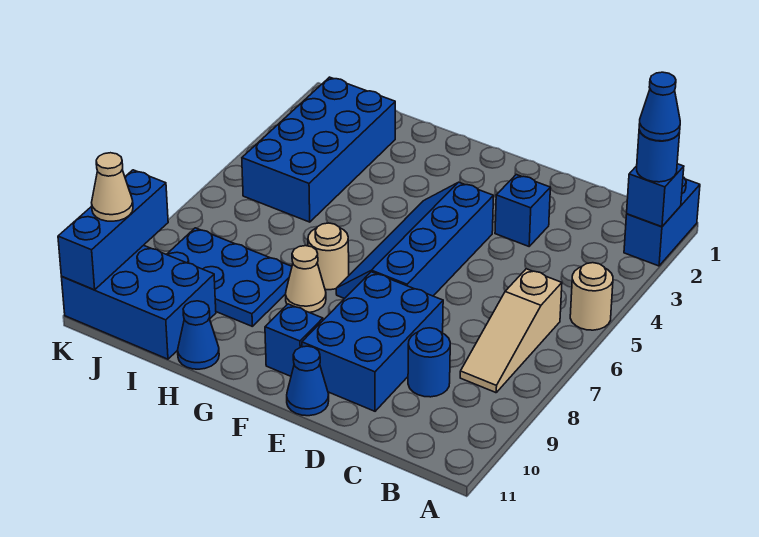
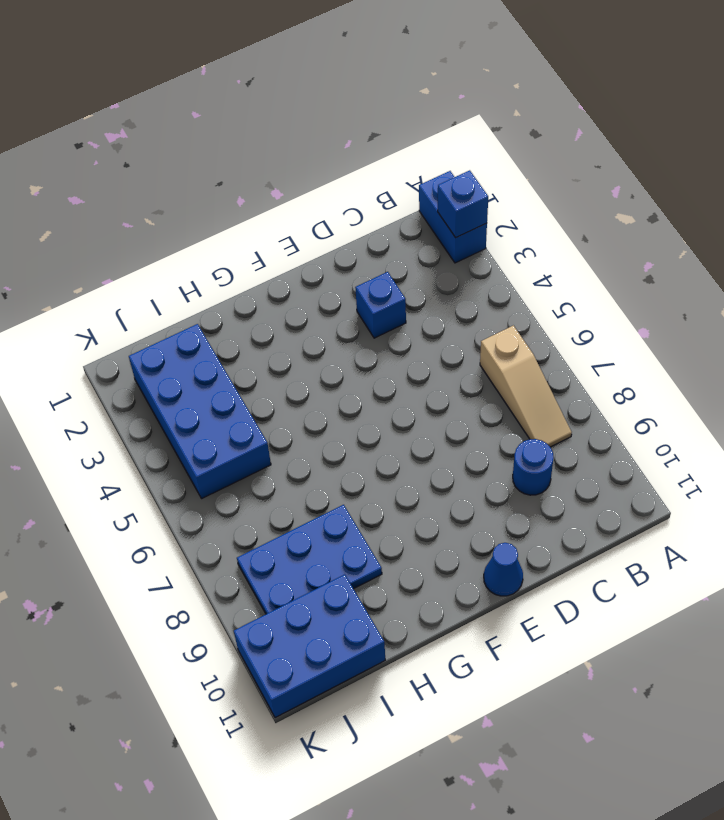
none -> tan round brick A5 level 1
none -> blue brick D8:E10 level 1
none -> blue slope E4:F7 level 1 top E

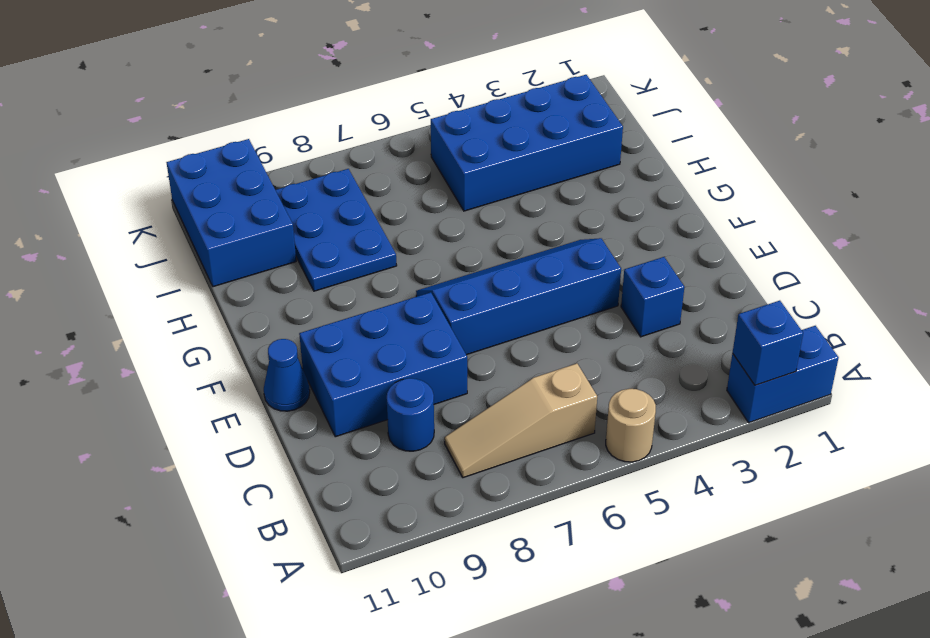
none -> blue brick F10 level 1
none -> tan round brick G7 level 1
none -> tan cone G8 level 1

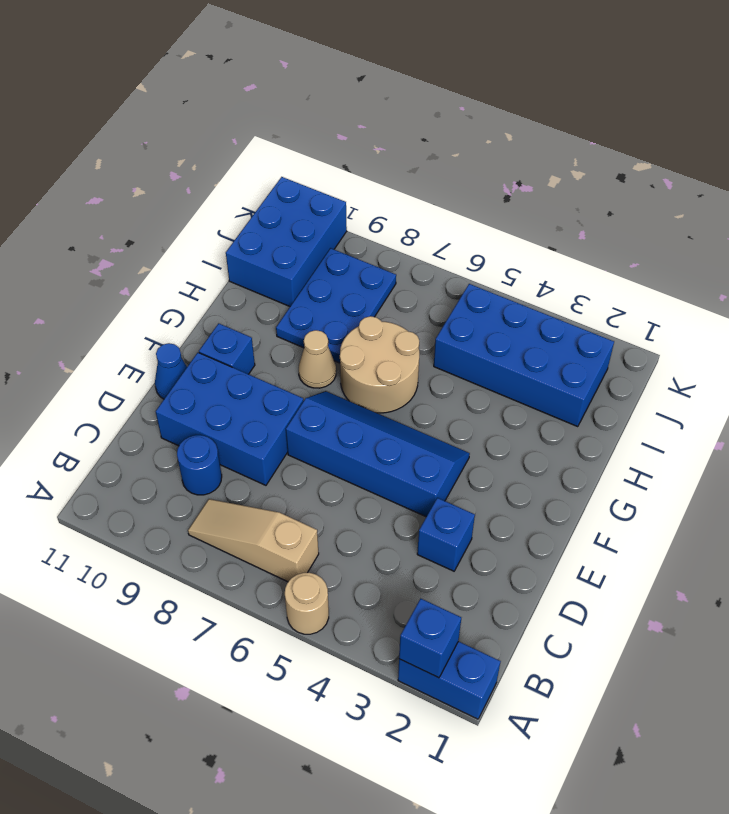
tan round brick G6:H7 level 1 -> tan round brick G7 level 1
none -> blue cone H11 level 1
none -> blue brick K9:K11 level 2
none -> blue round brick A2 level 3

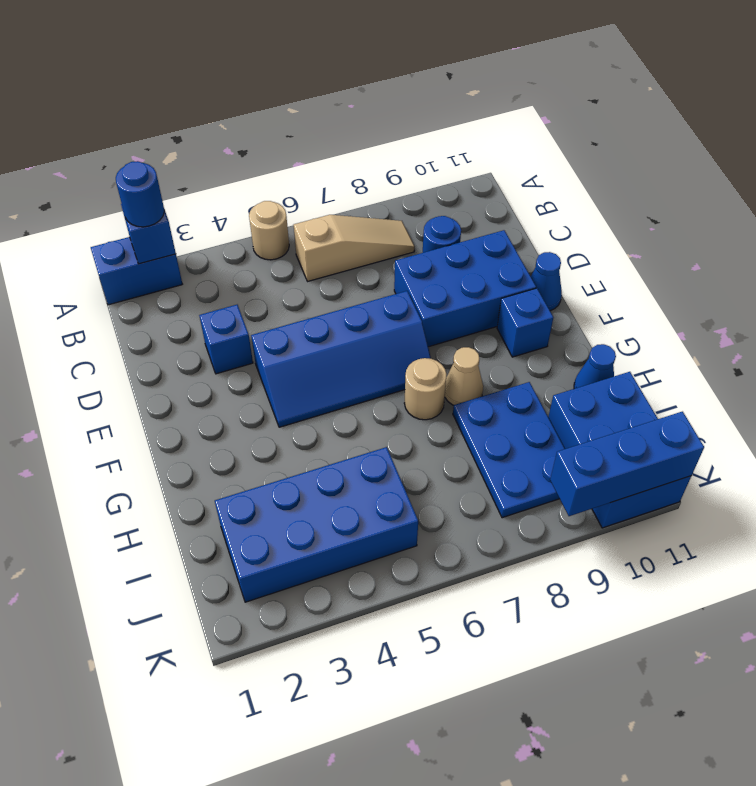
none -> tan cone K10 level 3
none -> blue cone A2 level 4

